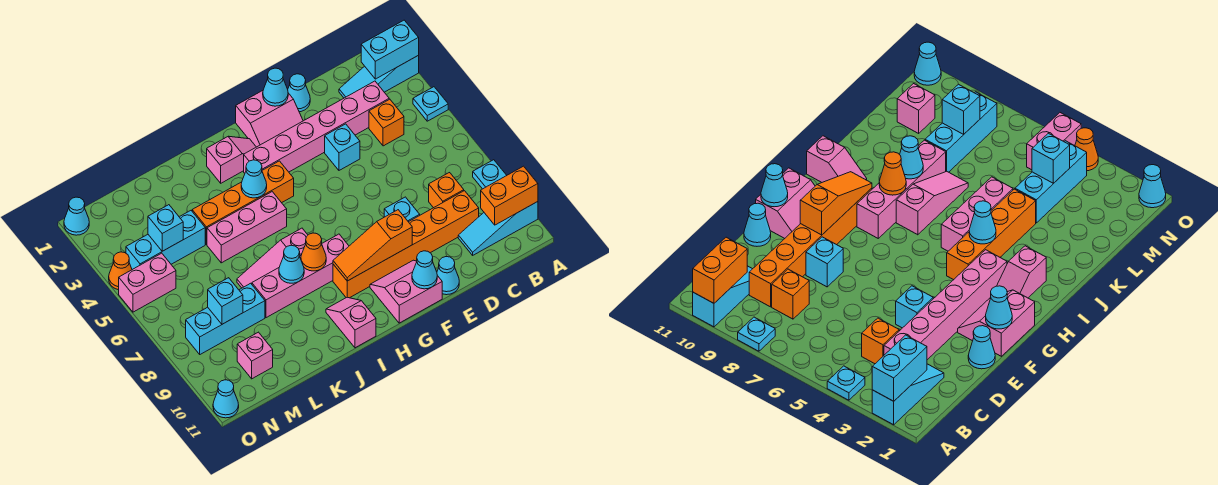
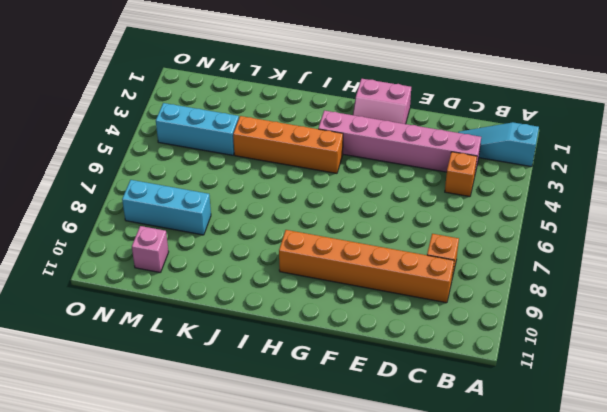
none -> cyan plate A4 level 1
none -> cyan plate A8 level 1
none -> cyan slope A10:C10 level 1 top A
none -> cyan cone E1 level 1

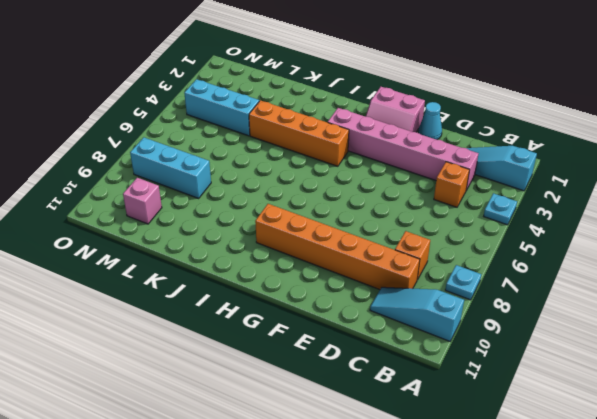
none -> cyan brick E4 level 1
none -> cyan brick E8 level 1
none -> cyan cone E11 level 1
none -> pink slope F10:G11 level 1 top 11

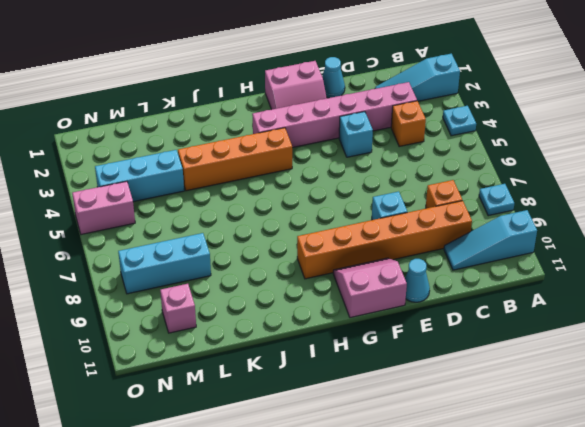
none -> pink slope H2:I2 level 1 top I
none -> pink brick H8:K8 level 1
none -> pink brick I5:K5 level 1
none -> pink slope I7:K7 level 1 top I

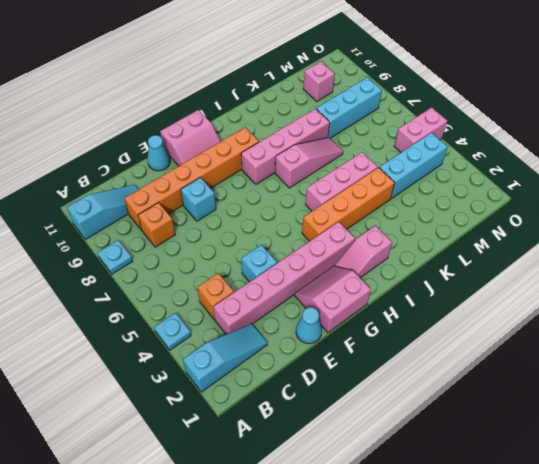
none -> pink slope I10:I11 level 1 top 11
none -> cyan cone O1 level 1
none -> orange cone O4 level 1
none -> cyan cone O11 level 1

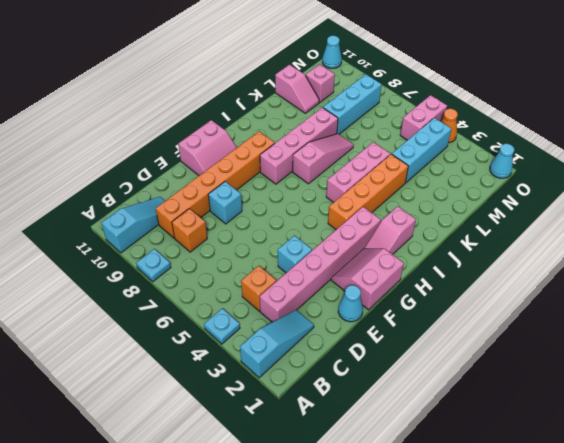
pink slope L10:L11 level 1 top 11 -> pink slope I10:I11 level 1 top 11
none -> cyan cone E11 level 1
none -> cyan brick A2:B2 level 2
none -> orange brick A10:B10 level 2
none -> cyan cone F1 level 2

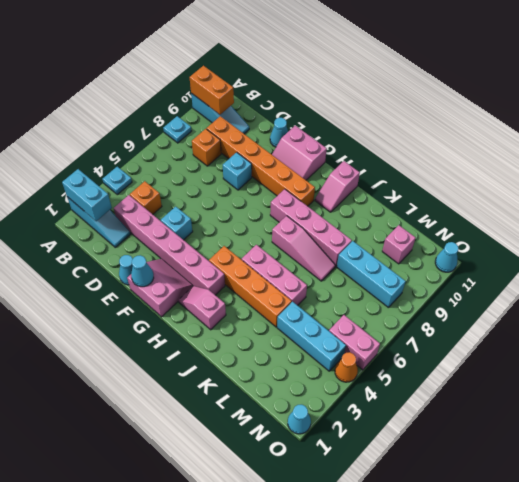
none -> orange slope F9:H9 level 2 top F
none -> cyan cone F11 level 2
none -> cyan cone I4 level 2
none -> orange cone I8 level 2

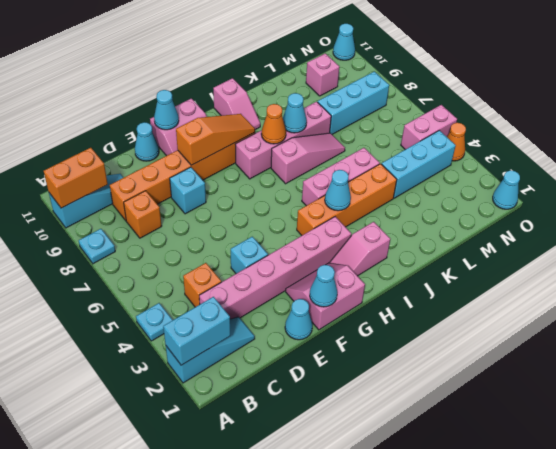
none -> cyan brick M4 level 2
none -> cyan brick M8 level 2

